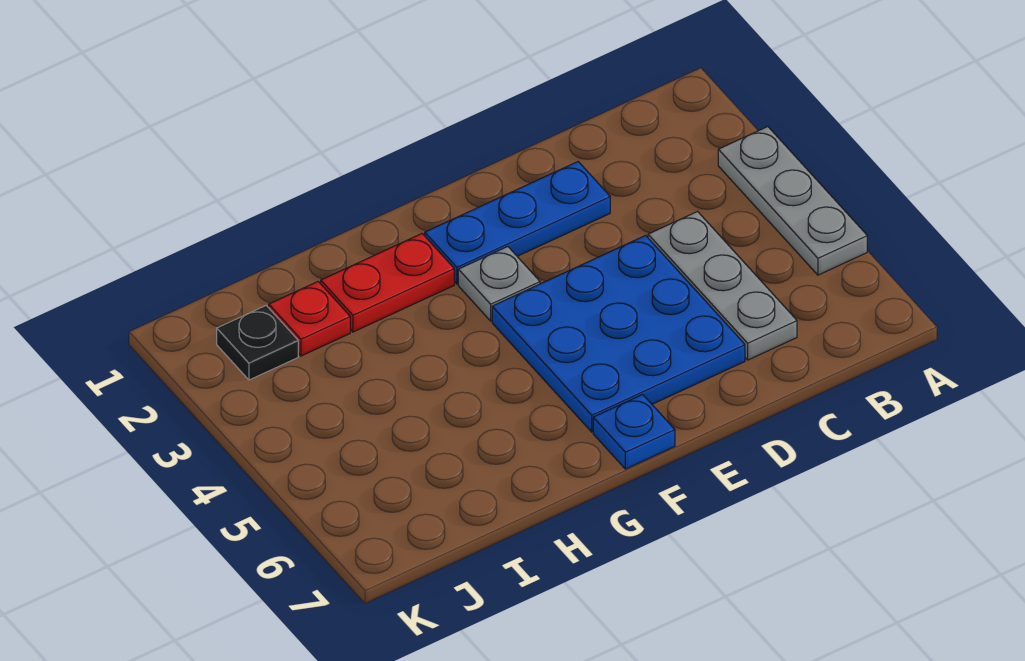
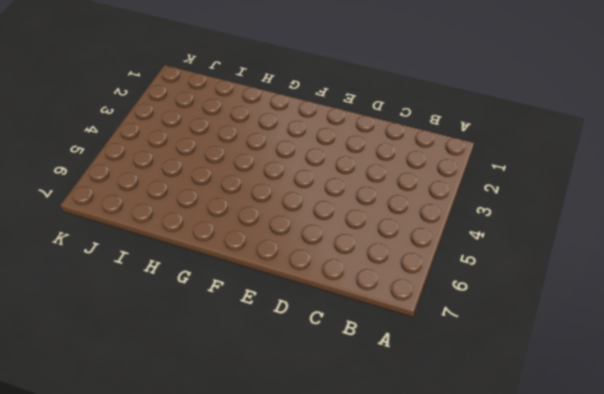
none -> grey plate A3:A5 level 1
none -> grey plate C4:C6 level 1

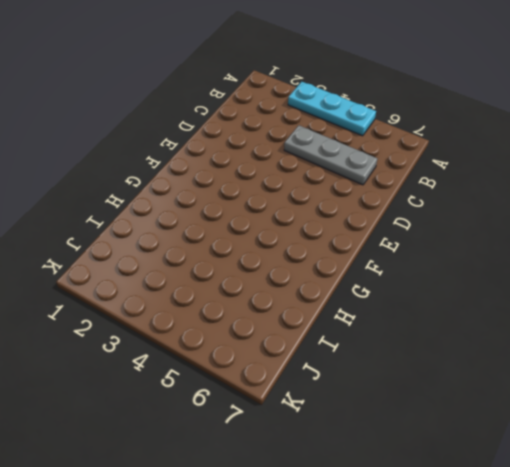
cyan plate A3:A5 level 1 -> grey plate A3:A5 level 1
none -> blue plate D2:F2 level 1
none -> blue plate D4:F6 level 1

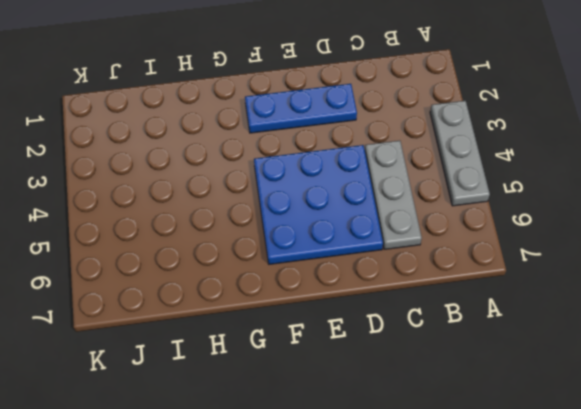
none -> grey plate F3 level 1
none -> blue plate F7 level 1

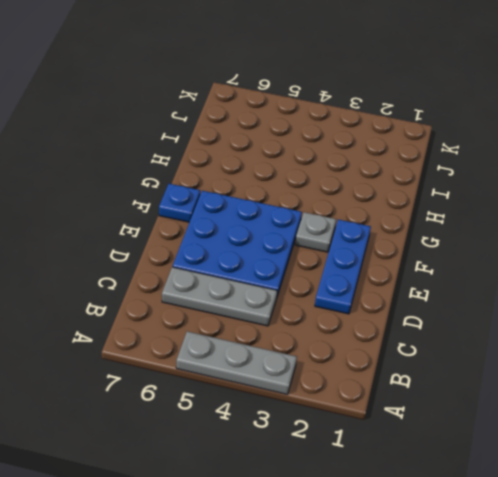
none -> red plate G2:H2 level 1
none -> red plate I2 level 1

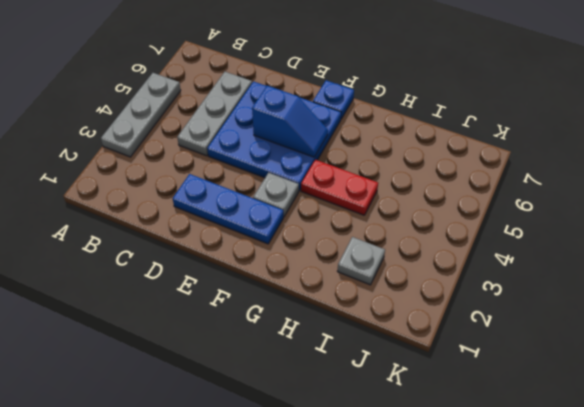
blue slope E5:F5 level 2 top E -> none
red plate G4:H4 level 1 -> red plate G2:H2 level 1
grey plate I2 level 1 -> red plate I2 level 1
none -> black plate J2 level 1

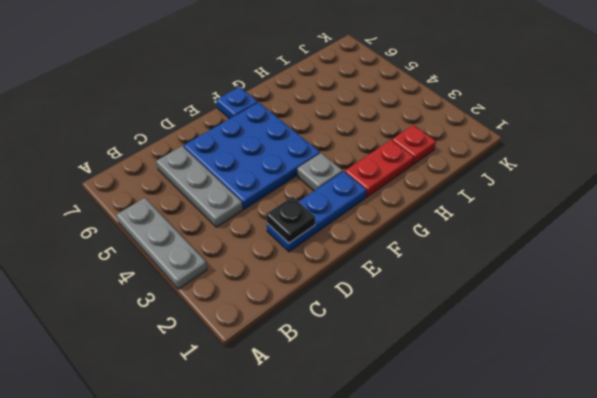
black plate D2 level 2 -> black plate J2 level 1

